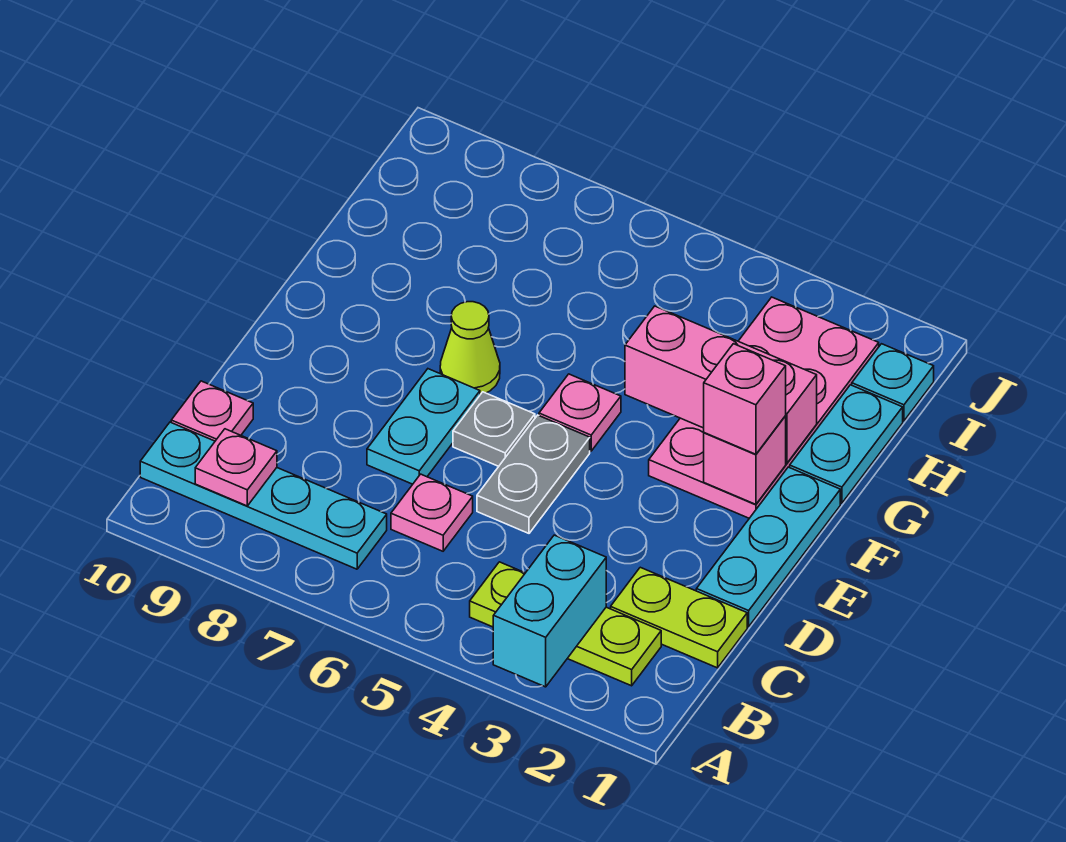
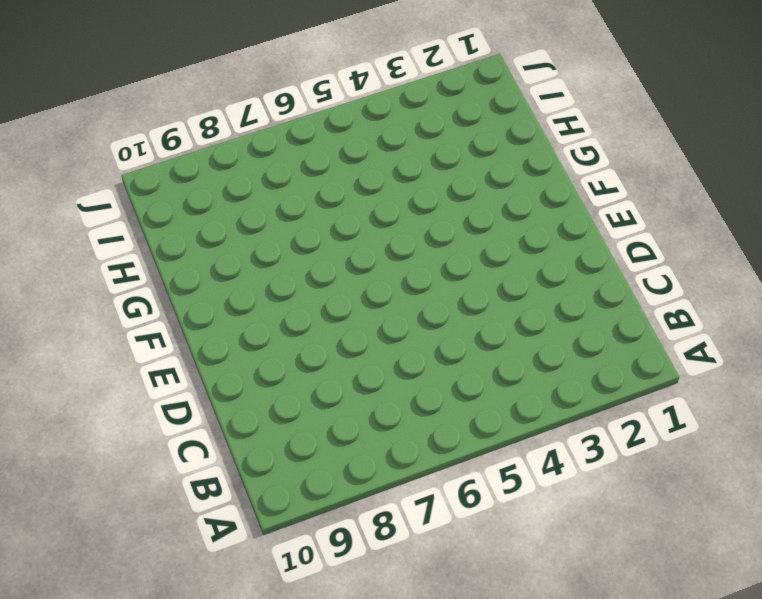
none -> lime plate B2:B4 level 1
none -> cyan plate B7:B10 level 1
none -> lime plate C1:C2 level 1

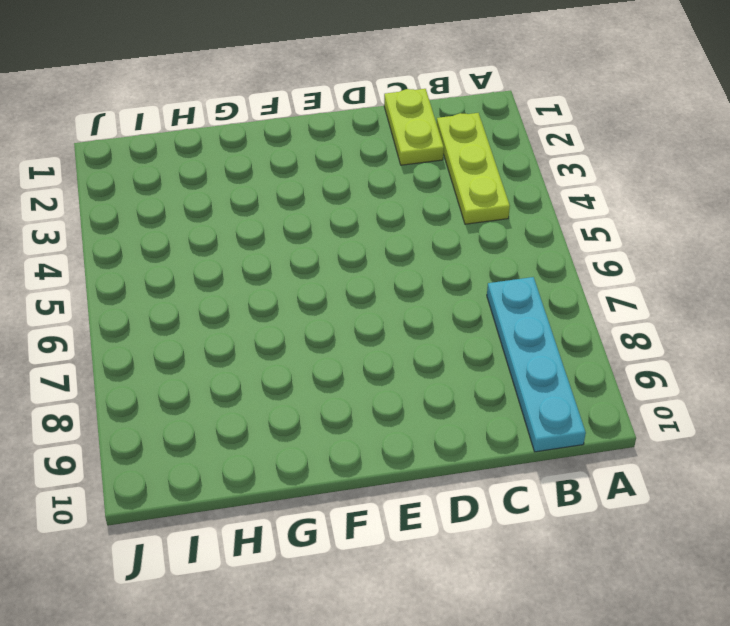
none -> pink plate C6 level 1
none -> pink plate C10 level 1
none -> cyan plate D1:F1 level 1

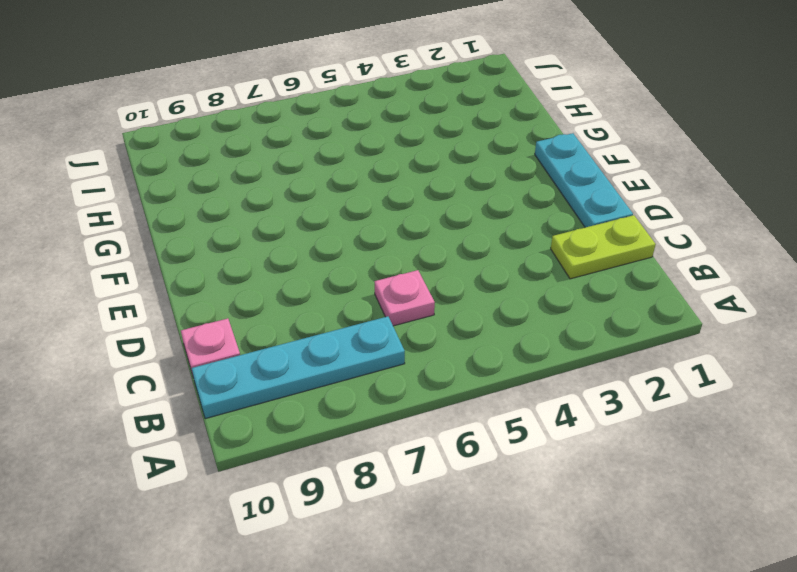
none -> lime plate B2:B4 level 1
none -> grey plate D5:E5 level 1
none -> cyan plate D7:E7 level 1

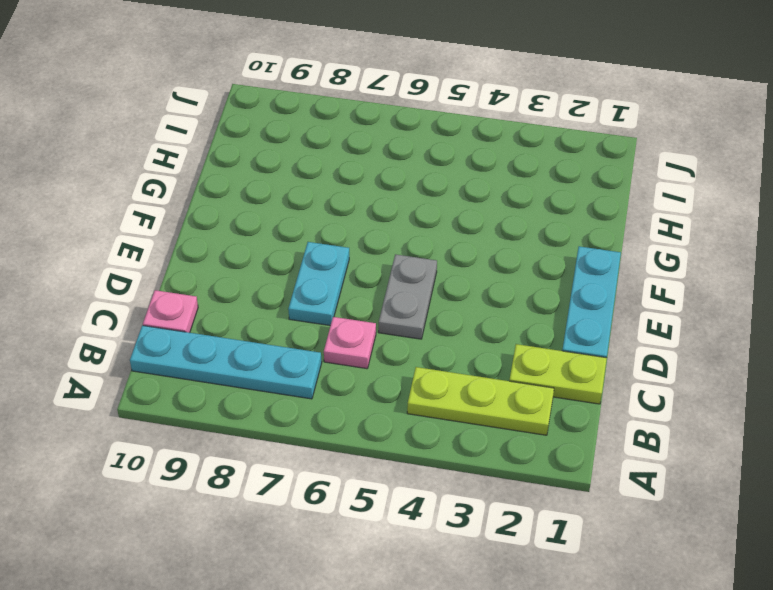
none -> grey plate E6 level 1
none -> pink plate F2:I3 level 1
none -> pink plate F5 level 1

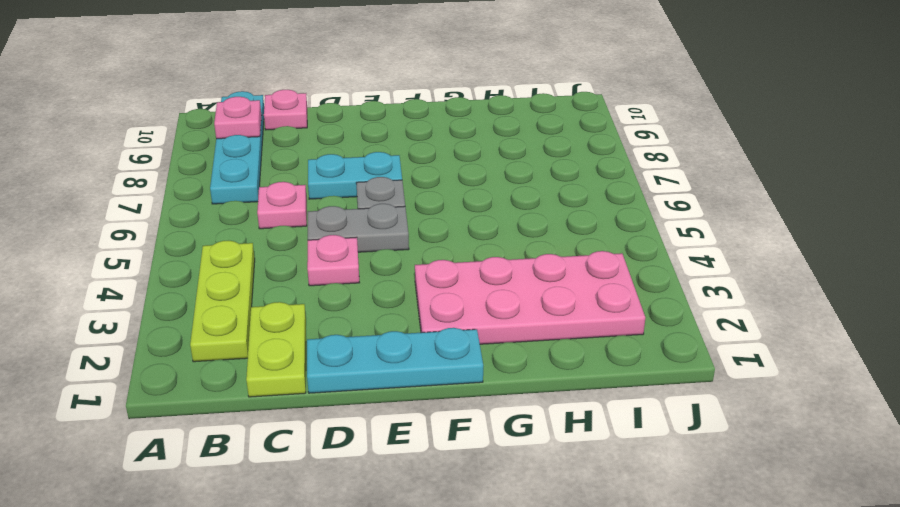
pink plate D4 level 1 -> pink plate F5 level 1
none -> lime cone F7 level 1
none -> cyan plate G1:H1 level 1
none -> cyan plate I1 level 1

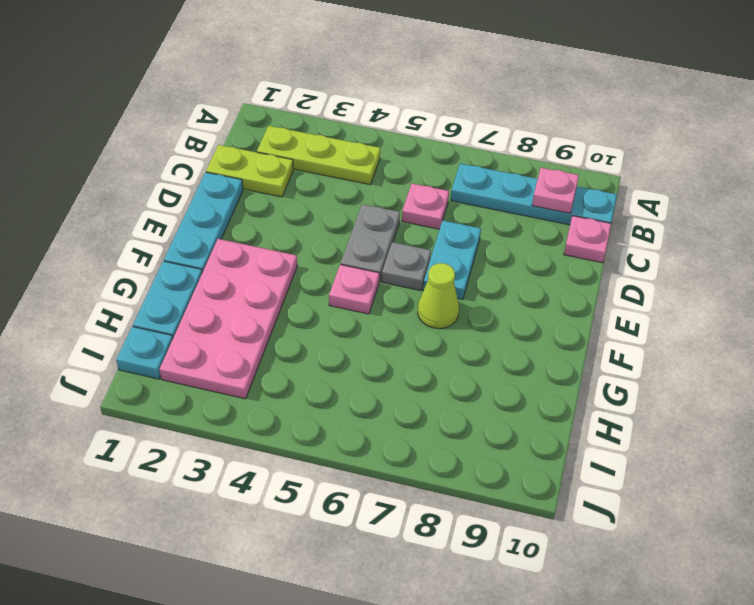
none -> cyan brick A3:B3 level 2
none -> pink brick F2 level 2
none -> pink brick G2:G4 level 2

